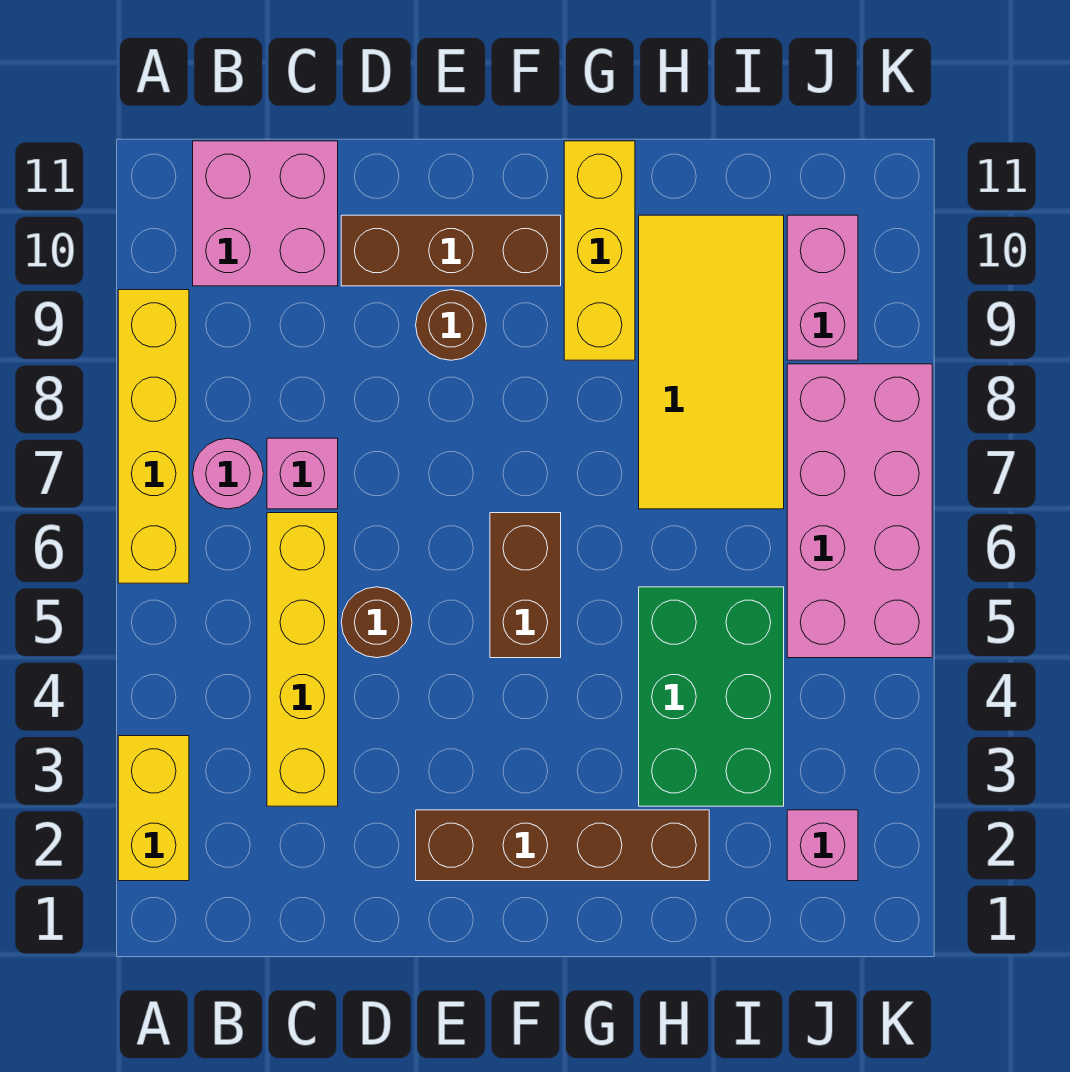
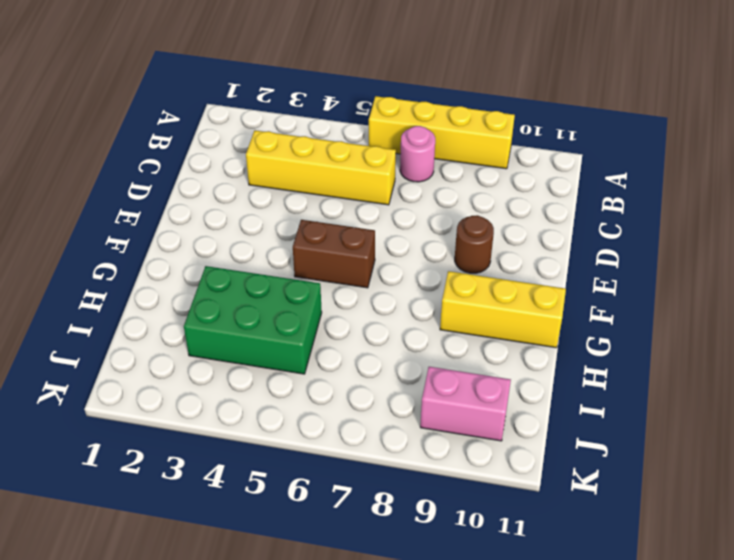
none -> yellow brick A2:A3 level 1
none -> pink brick B10:C11 level 1
none -> pink brick C7 level 1

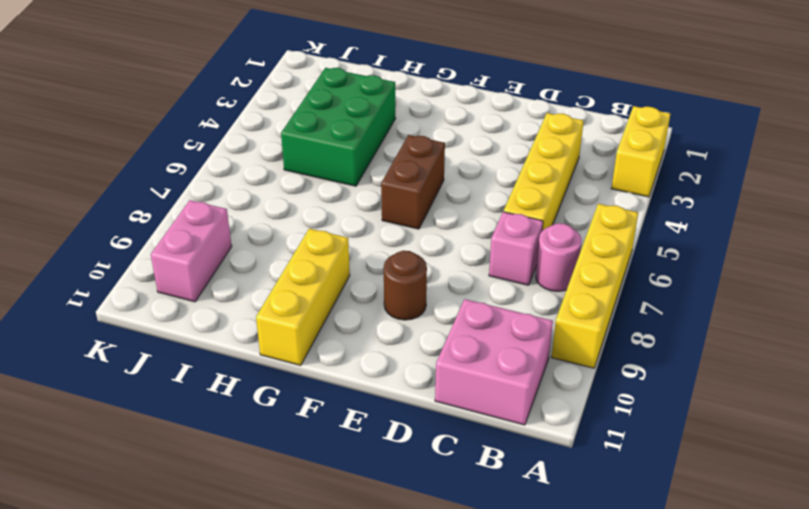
none -> brown round brick D5 level 1
none -> brown brick D10:F10 level 1
none -> brown brick E2:H2 level 1

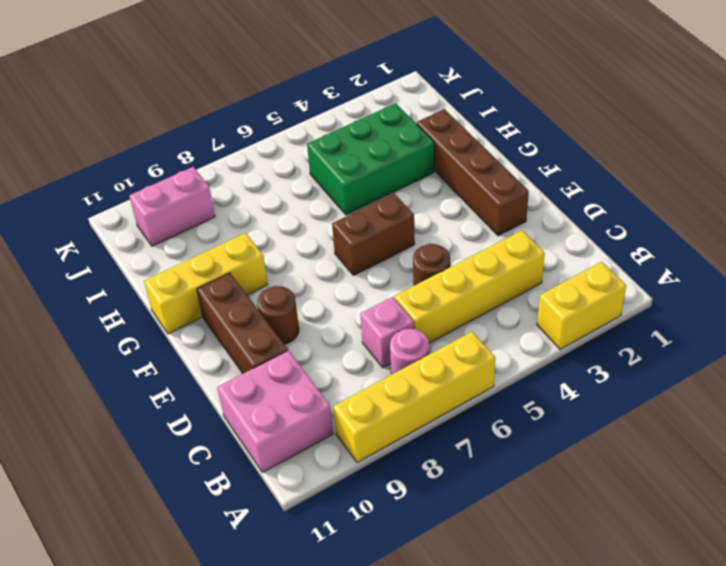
none -> yellow tile H7:I10 level 1
none -> pink brick J2 level 1
none -> pink brick J5:K8 level 1

